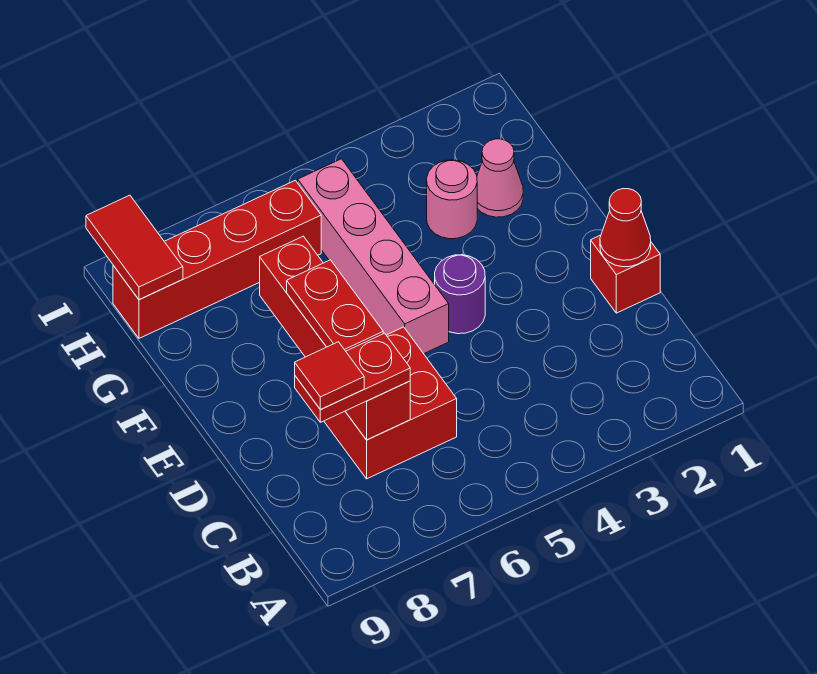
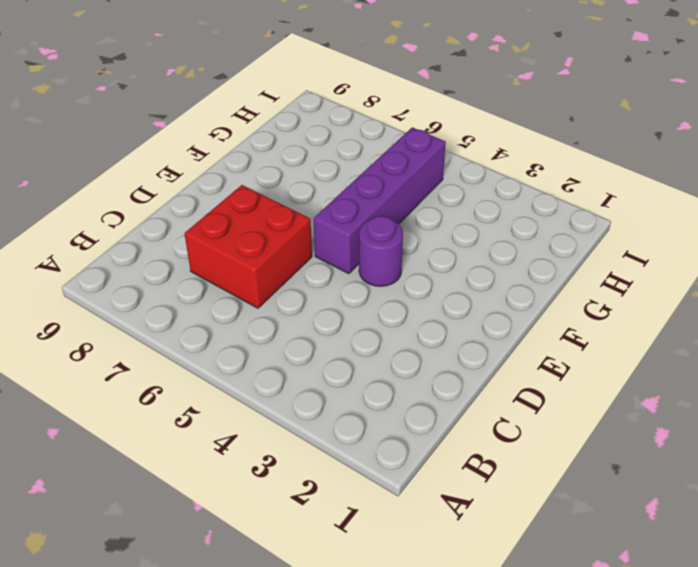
purple brick E5:H5 level 1 -> pink brick E5:H5 level 1
none -> red brick D1 level 1
none -> pink cone G2 level 1
none -> pink round brick G3 level 1

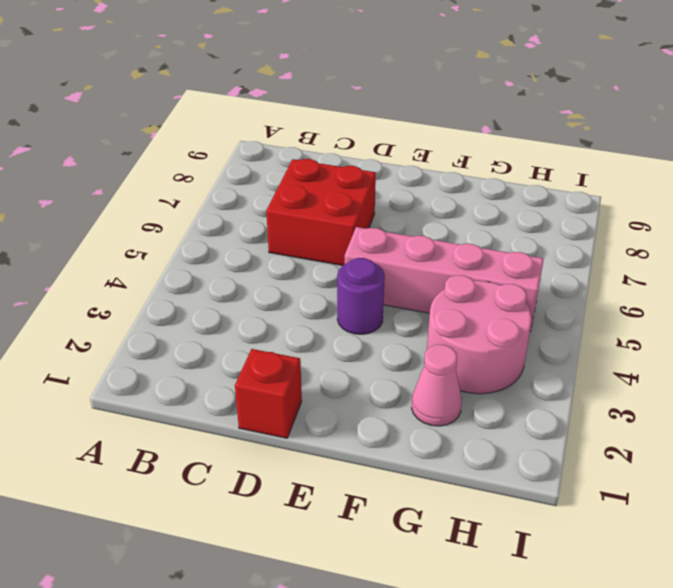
pink round brick G3:H4 level 1 -> pink round brick G3 level 1
none -> red brick H6:H9 level 1
none -> red brick C7:F7 level 2
none -> red cone D1 level 2

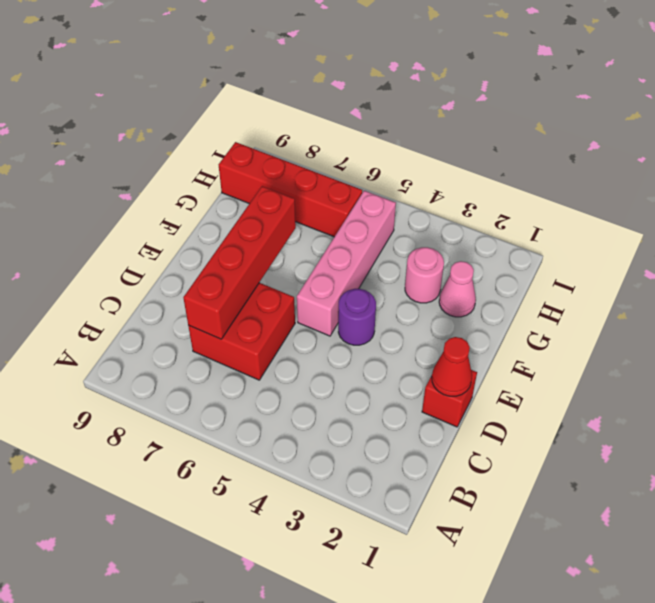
none -> red tile H9:I9 level 2
none -> red plate C7:C8 level 3
none -> red plate D7:E7 level 3

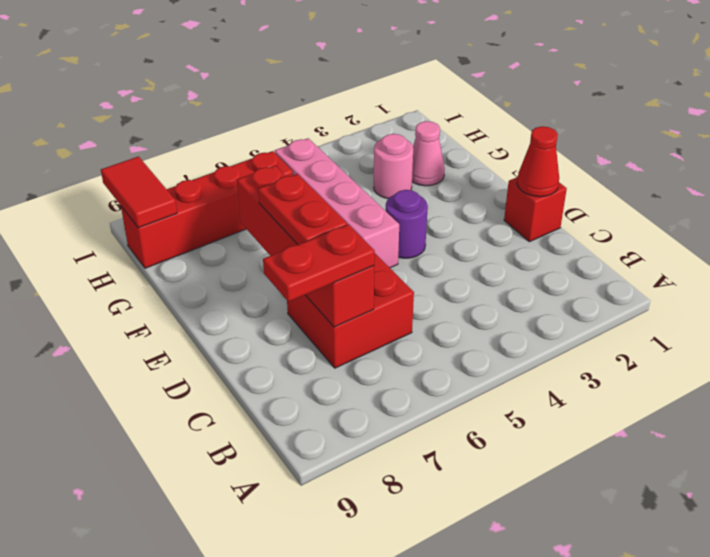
none -> red tile C8 level 4

